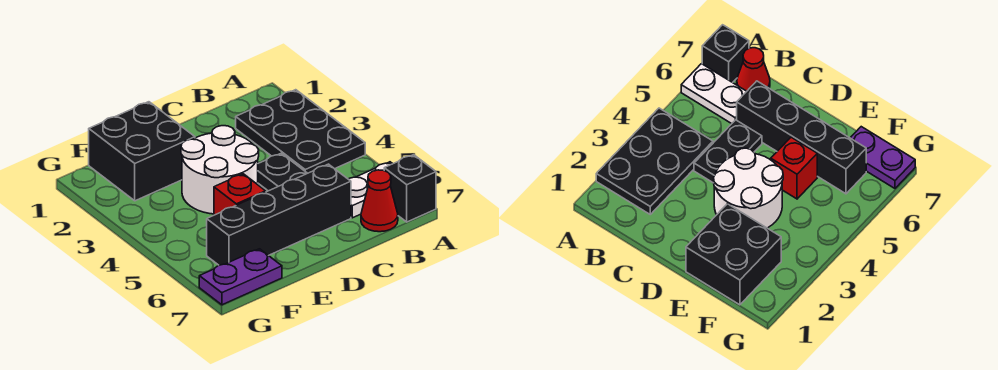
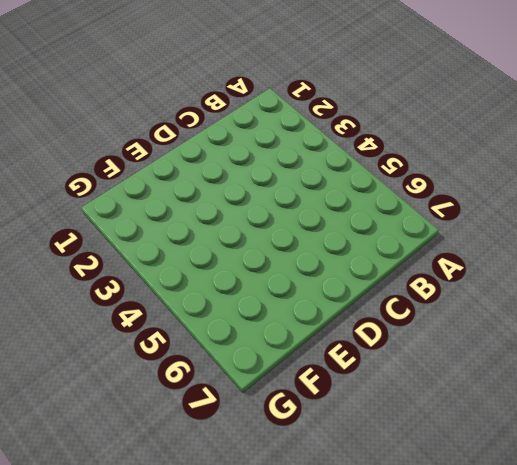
none -> black plate A2:B4 level 1
none -> white plate A6:B6 level 1

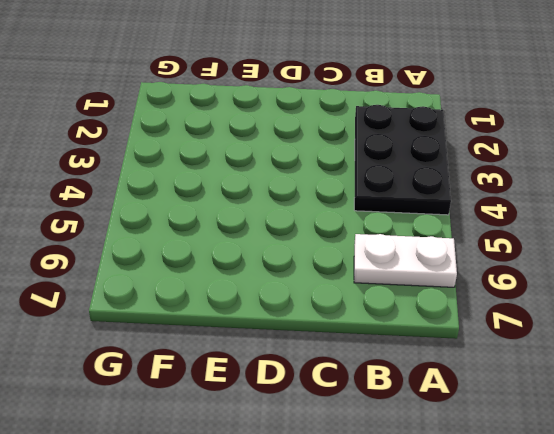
none -> black brick A7 level 1
none -> red cone B7 level 1

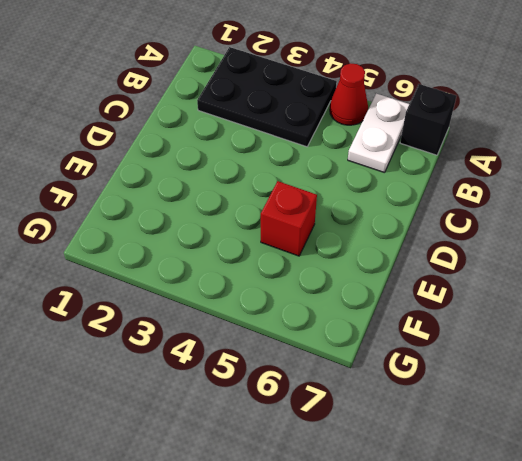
red cone A5 level 1 -> red cone B7 level 1
none -> black plate C4:C5 level 1
none -> black brick C6:F6 level 1

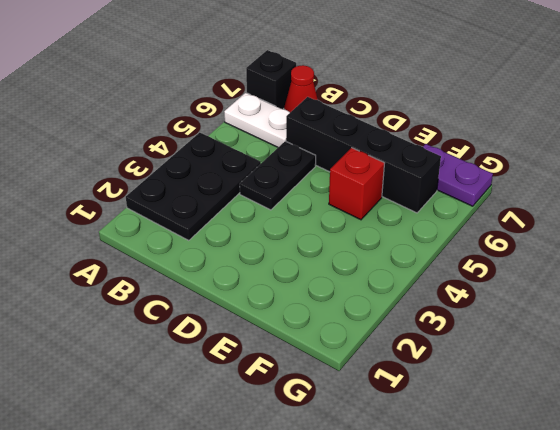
none -> white round brick D3:E4 level 1
none -> black brick E1:F2 level 1

